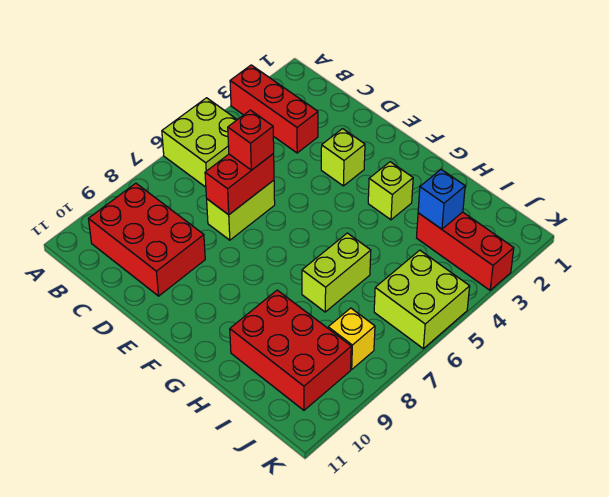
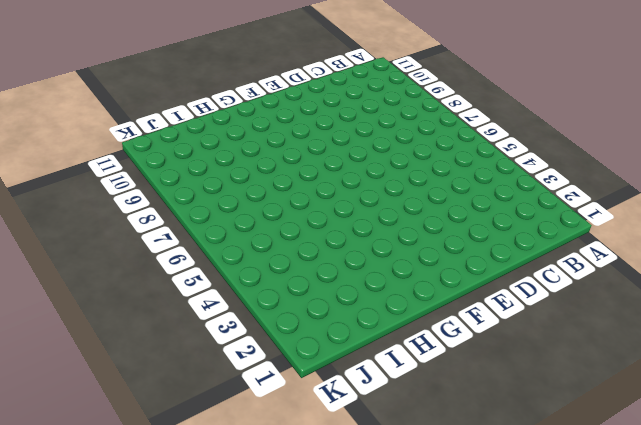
none -> red brick A3:C3 level 1
none -> lime brick A5:B6 level 1
none -> red brick B9:D10 level 1

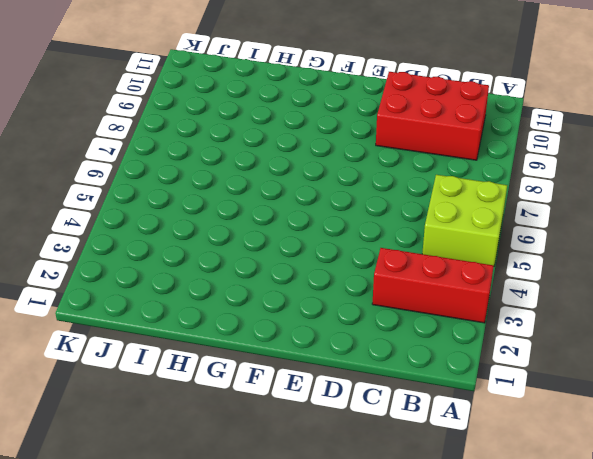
none -> lime brick D6:D7 level 1
none -> lime brick E3 level 1
none -> lime brick G3 level 1

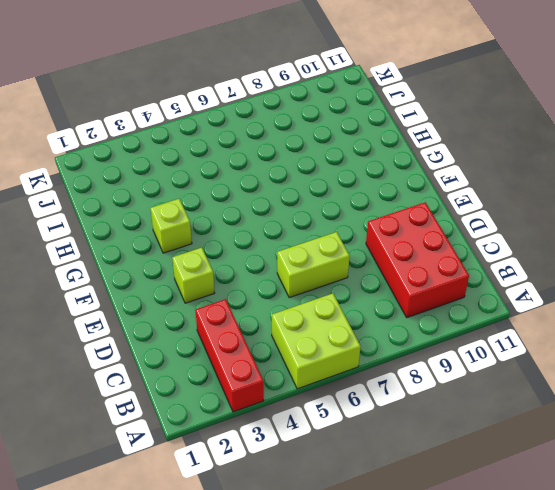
none -> lime brick H6:H7 level 1
none -> red brick H9:J10 level 1
none -> red brick I3:K3 level 1

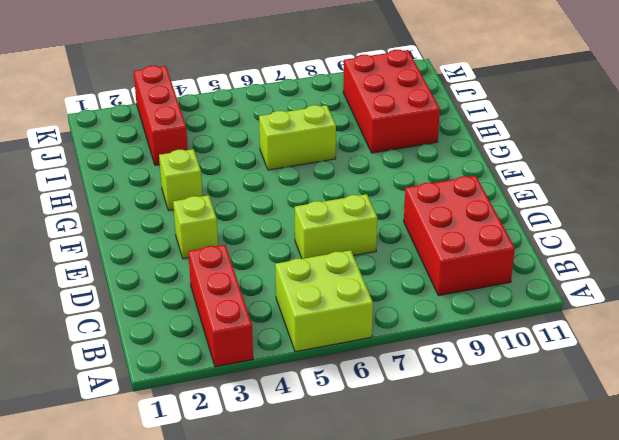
none -> lime brick J5:K6 level 1
none -> yellow brick J8 level 1
none -> red brick D6:D7 level 2

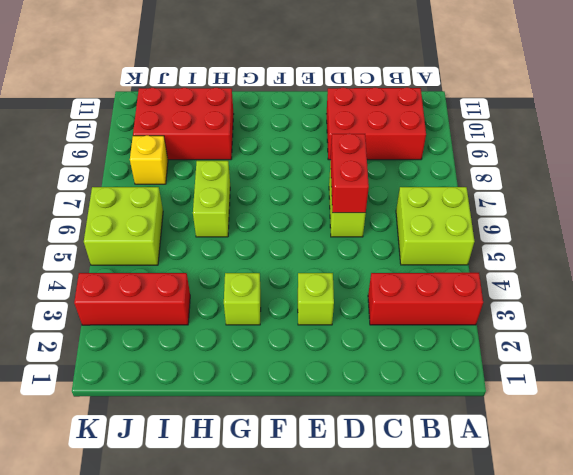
none -> blue brick I3 level 2
none -> red brick D6 level 3

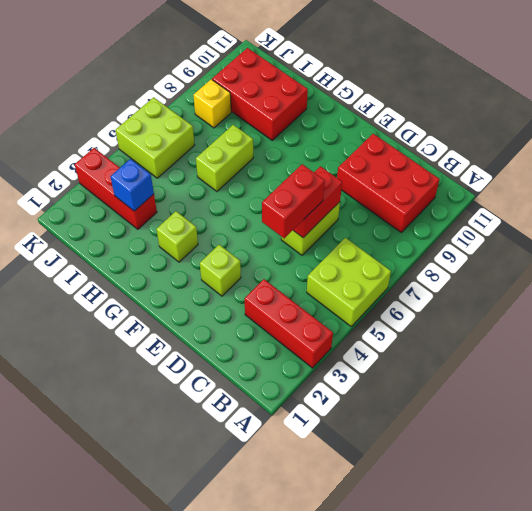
red brick D5:D6 level 3 -> red brick D6 level 3

